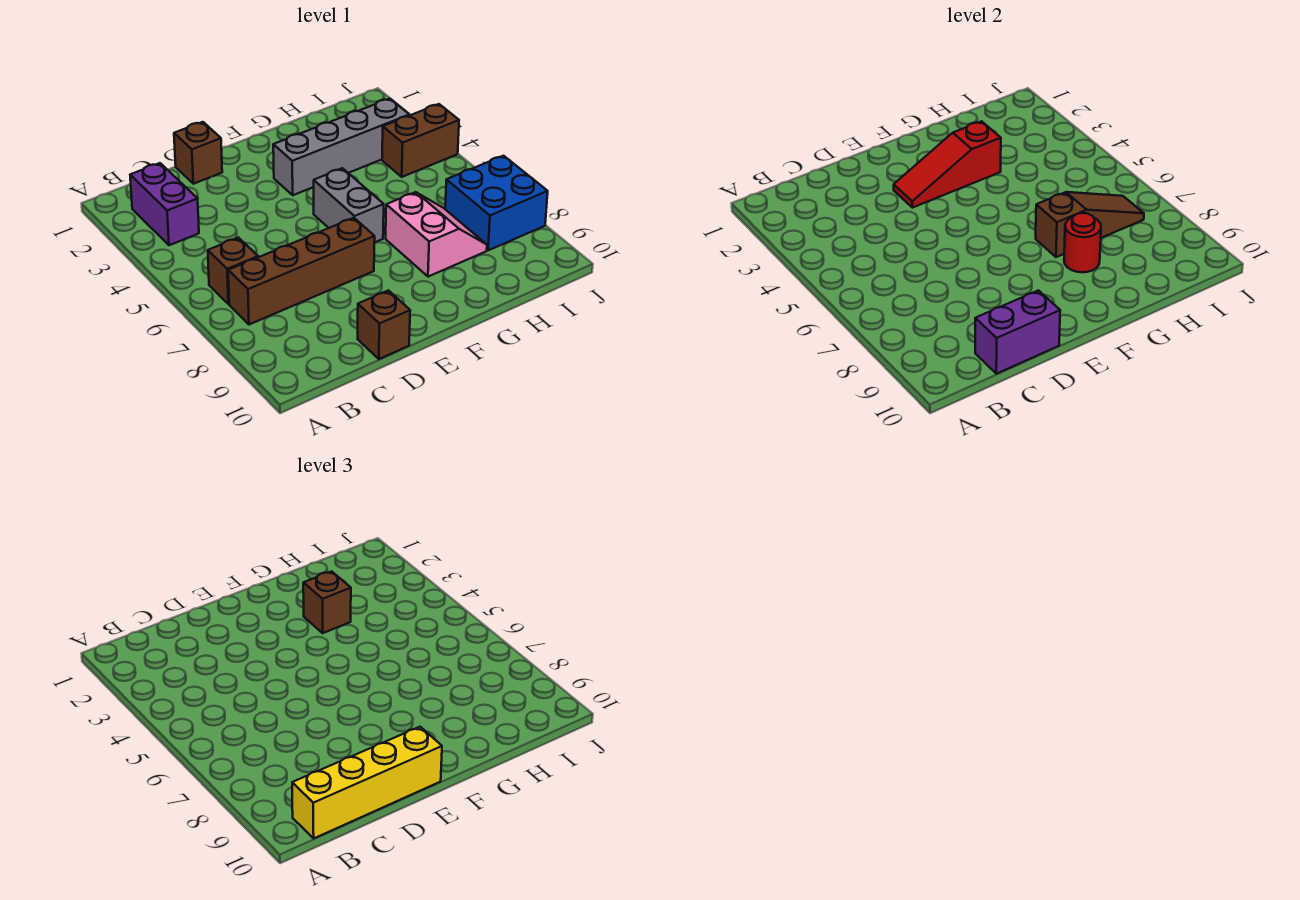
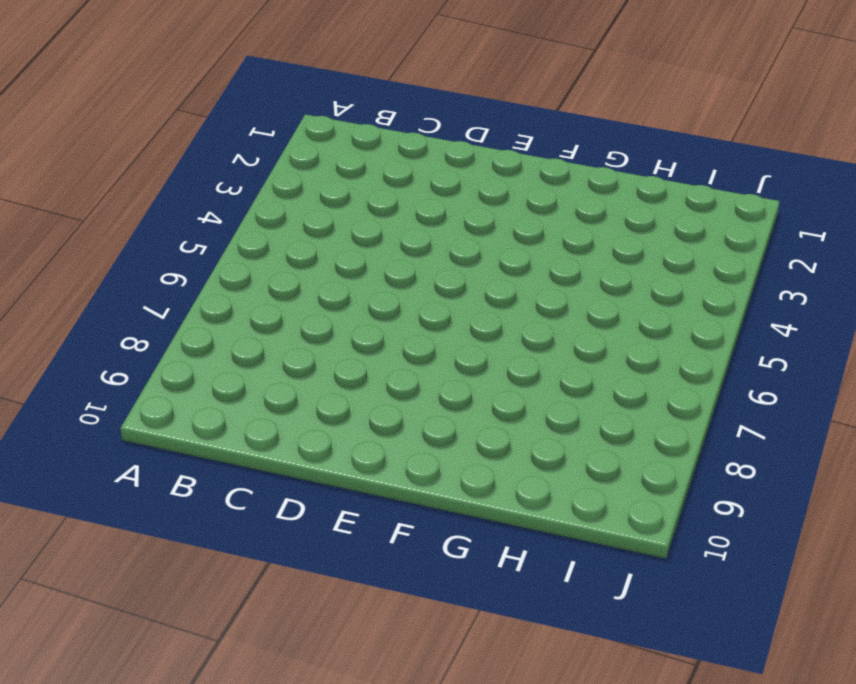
none -> purple brick B2:B3 level 1
none -> brown brick B6 level 1
none -> brown brick B7:E7 level 1

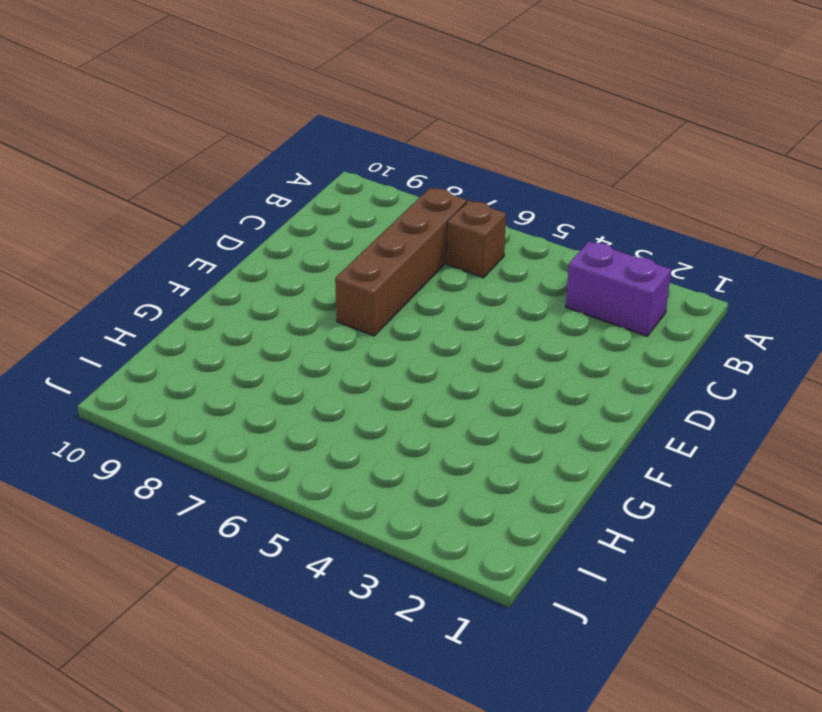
none -> brown brick D1 level 1
none -> brown brick D10 level 1
none -> grey brick F3:I3 level 1

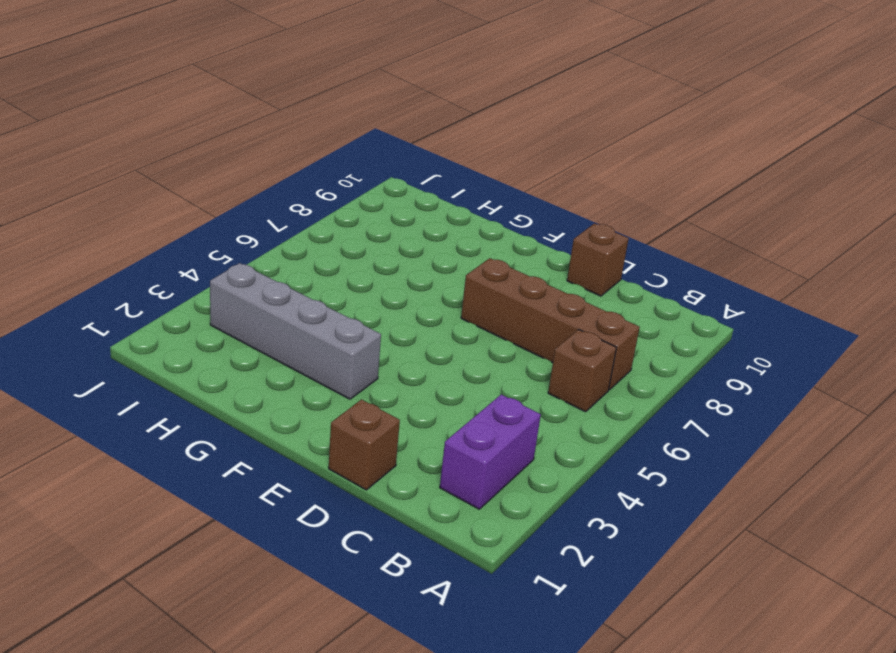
none -> grey brick F5:F6 level 1
none -> pink slope G7:H8 level 1 top G
none -> brown brick I4:J4 level 1

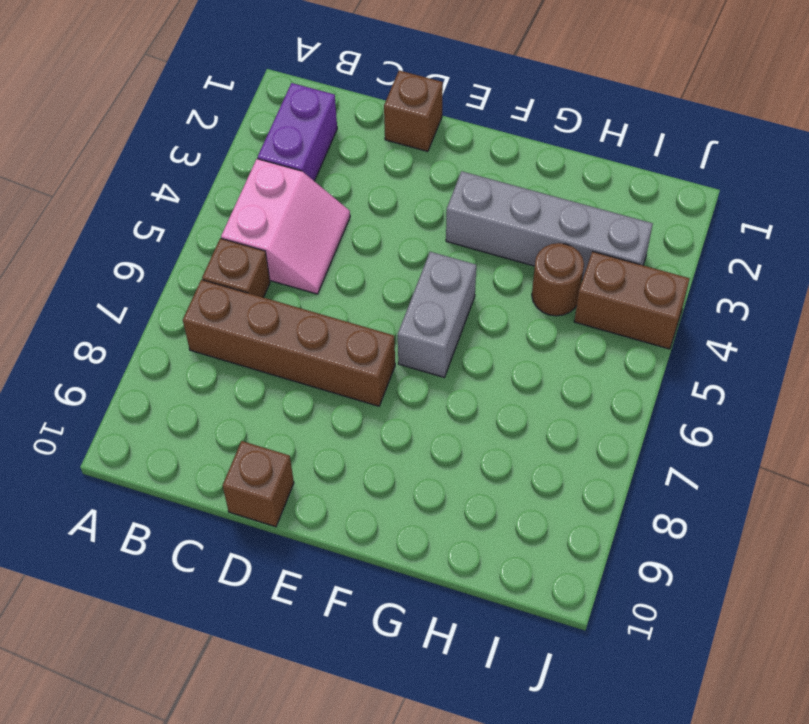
pink slope B4:C5 level 1 top B -> pink slope G7:H8 level 1 top G
brown round brick H4 level 1 -> none
none -> blue brick I7:J8 level 1
none -> purple brick C10:D10 level 2
none -> red slope E3:G3 level 2 top G

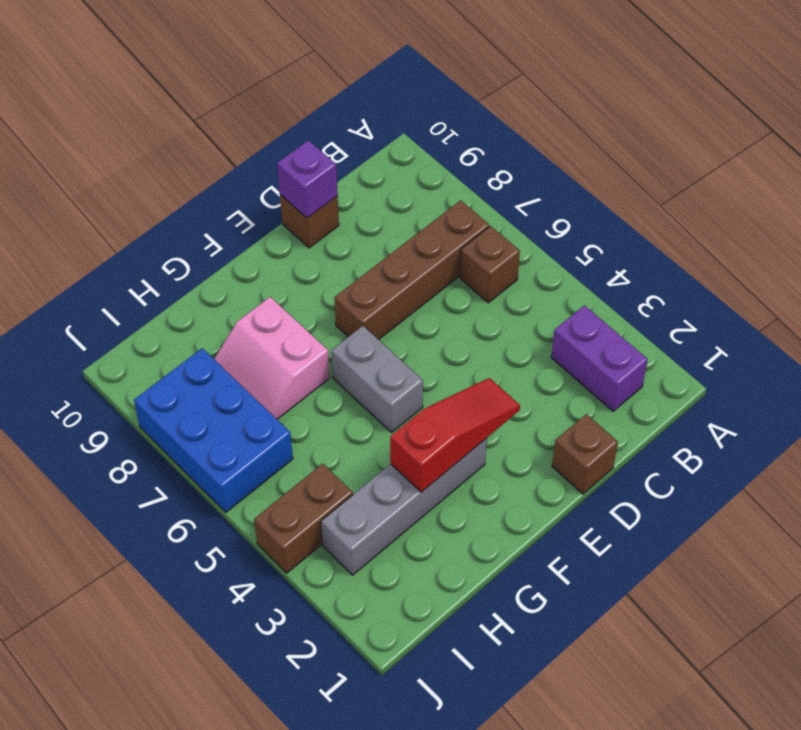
purple brick D10 level 2 -> purple brick C10:D10 level 2
blue brick I6:J8 level 1 -> blue brick I7:J8 level 1
none -> brown slope G7:I7 level 2 top G
none -> red round brick G8 level 2
none -> yellow brick B10:E10 level 3

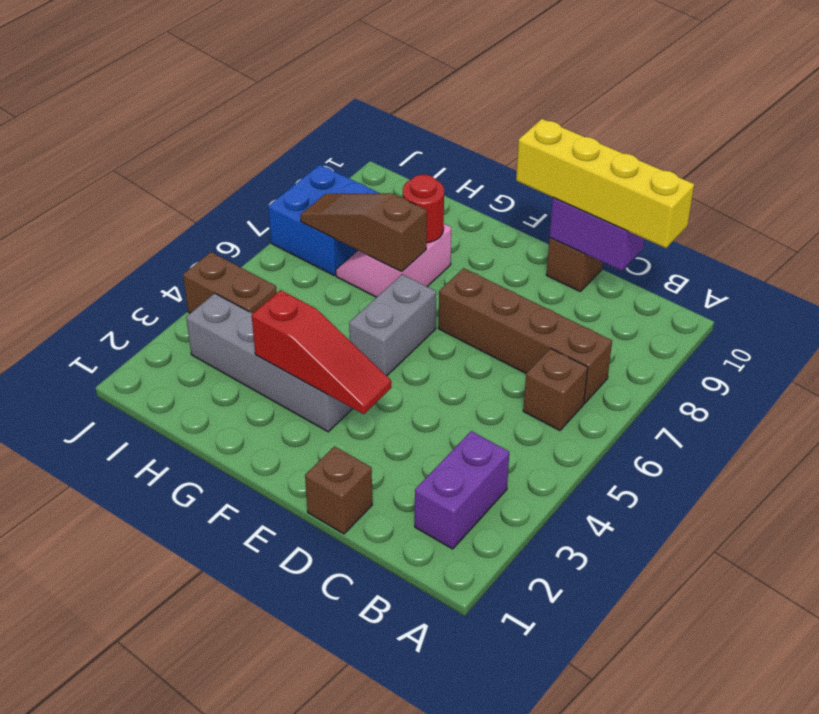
none -> brown brick G3 level 3

